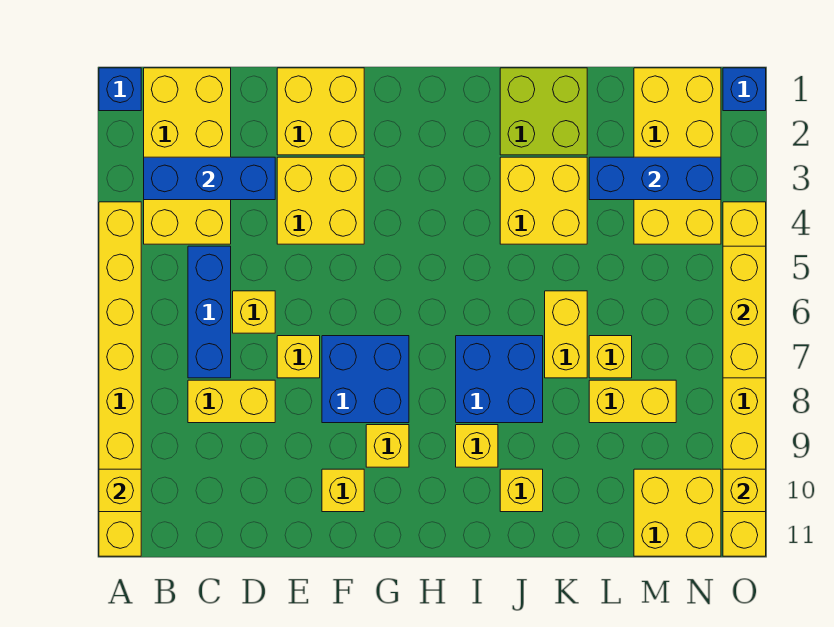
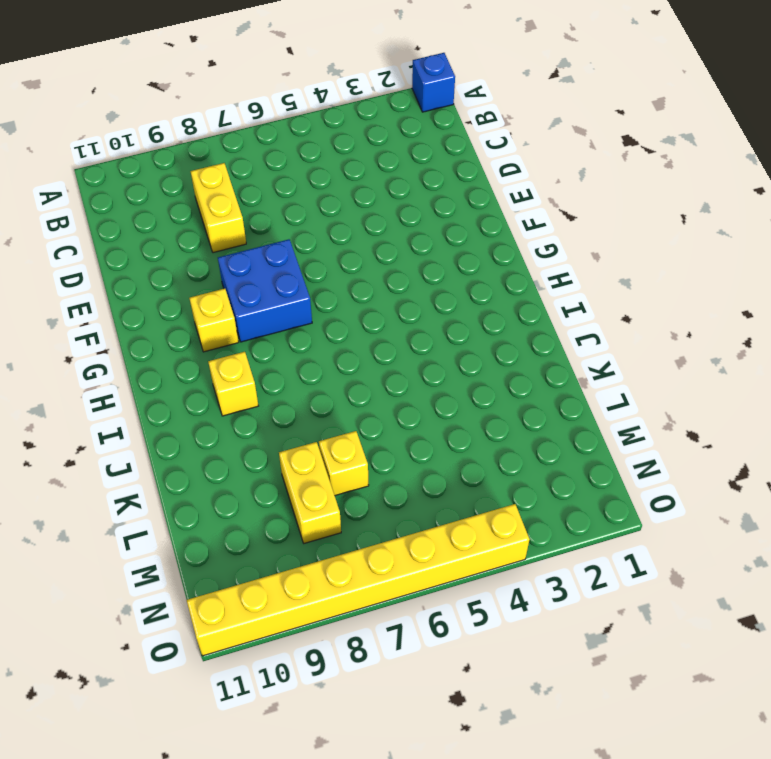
none -> yellow brick A4:A11 level 1
none -> yellow brick B1:C4 level 1
none -> blue brick C5:C7 level 1

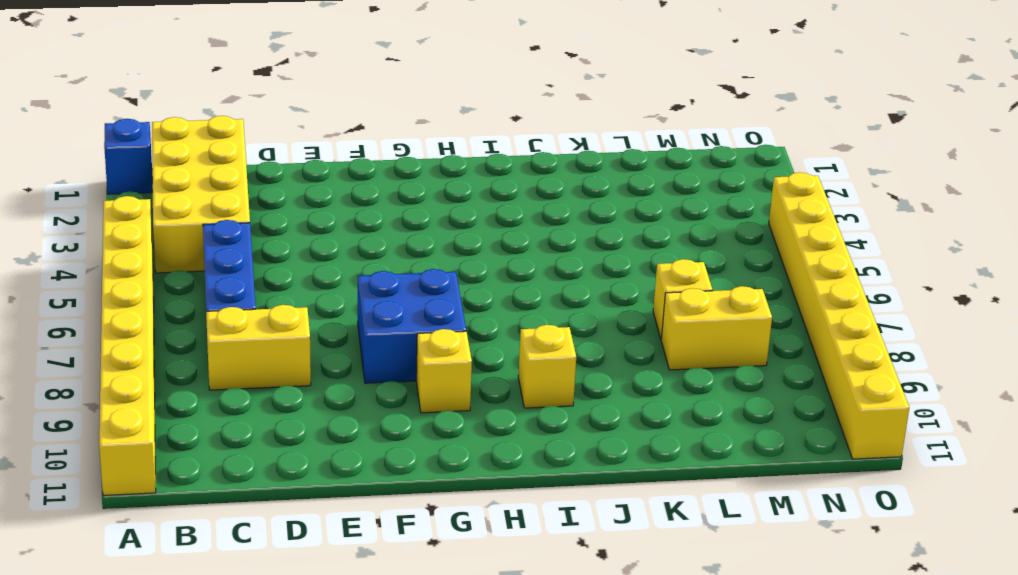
none -> yellow brick D6 level 1
none -> yellow brick E1:F2 level 1
none -> yellow brick E3:F4 level 1

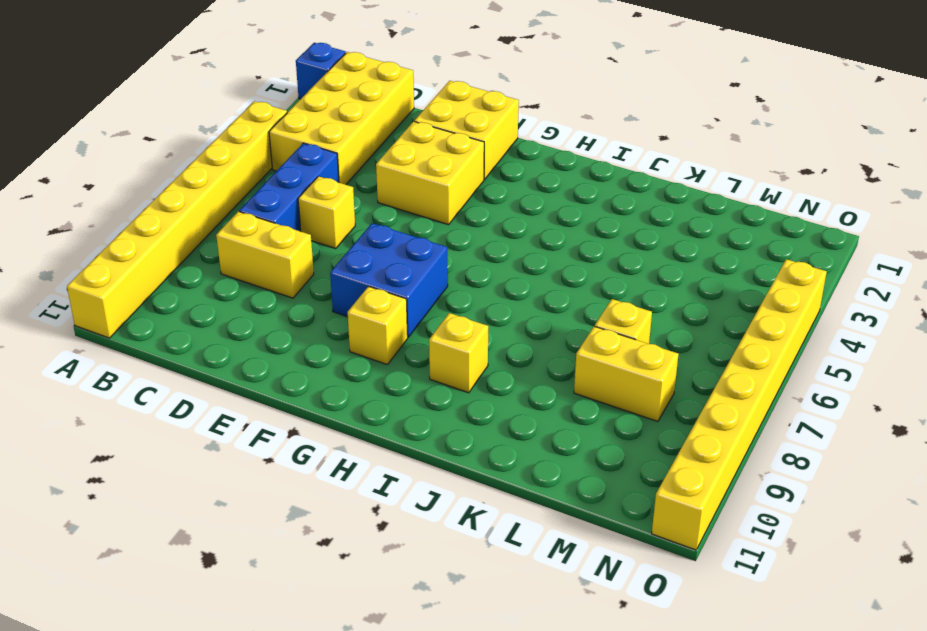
none -> yellow brick E7 level 1
none -> yellow brick F10 level 1
none -> blue brick I7:J8 level 1

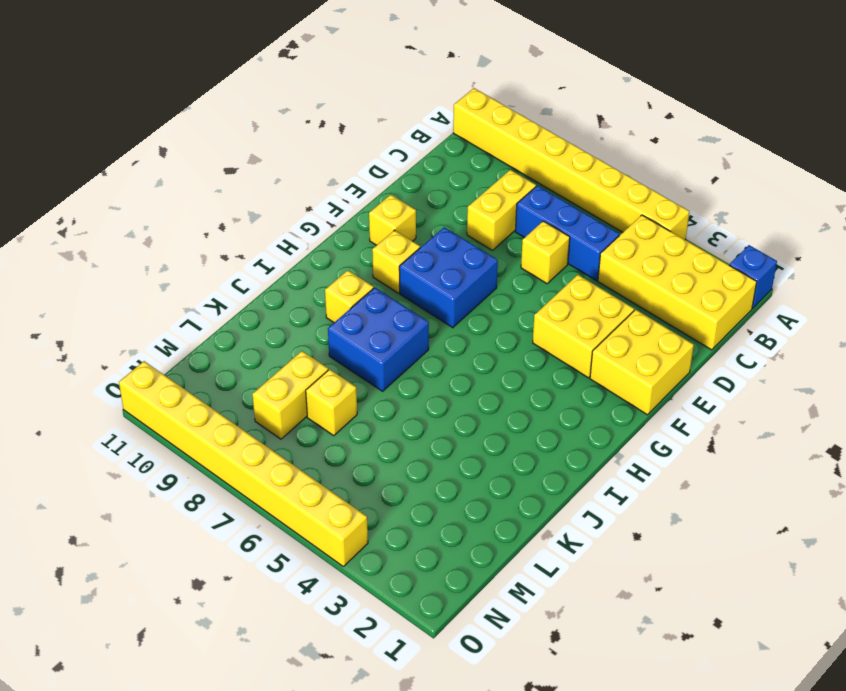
none -> yellow brick E7 level 1
none -> lime brick J1:K2 level 1
none -> yellow brick J3:K4 level 1

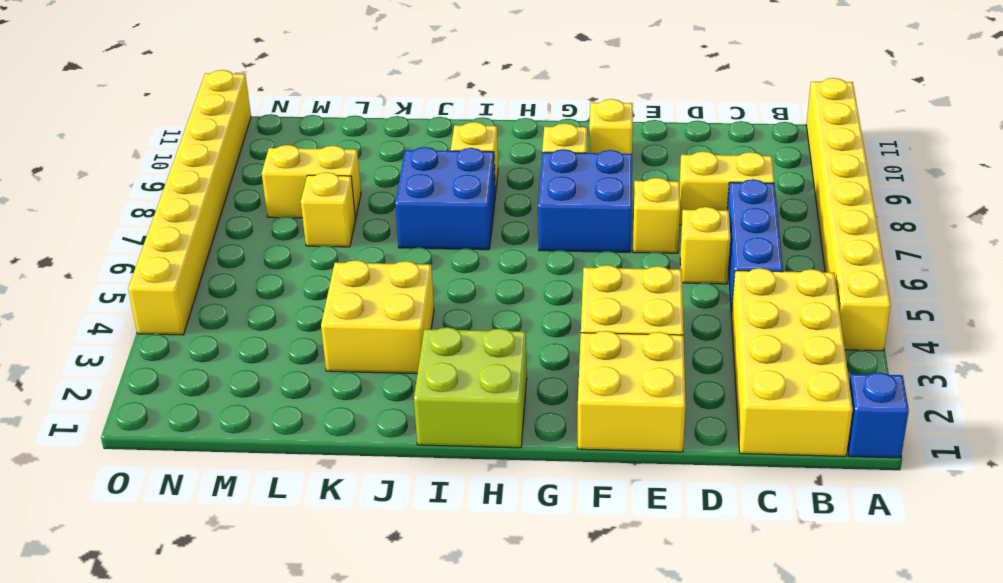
lime brick H1:I2 level 1 -> lime brick J1:K2 level 1
none -> yellow brick J10 level 1
none -> yellow brick K6:K7 level 1
none -> yellow brick M1:N4 level 1

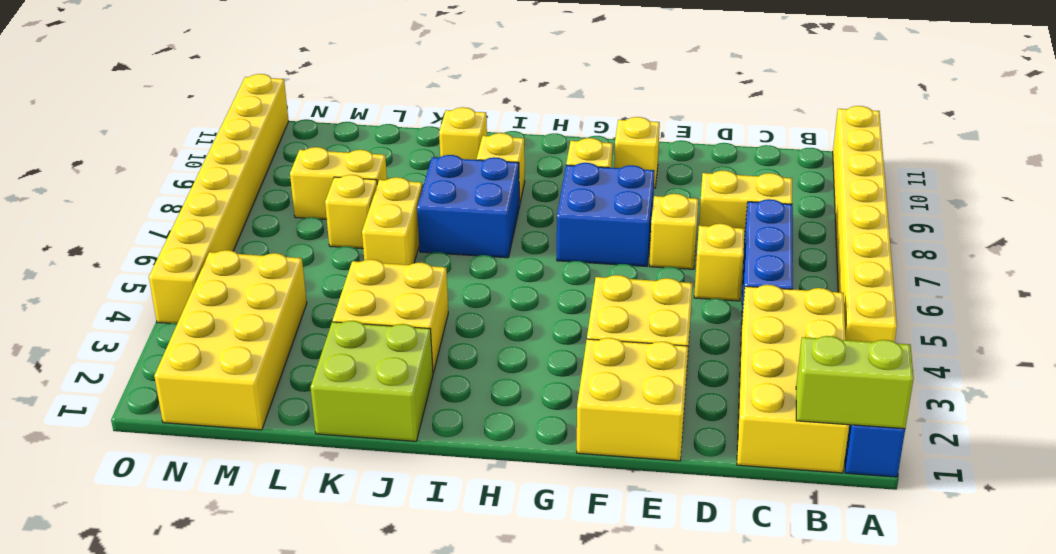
lime brick A1:B1 level 2 -> none
none -> yellow brick M10:N11 level 1
none -> blue brick O1 level 1
none -> yellow brick A10 level 2

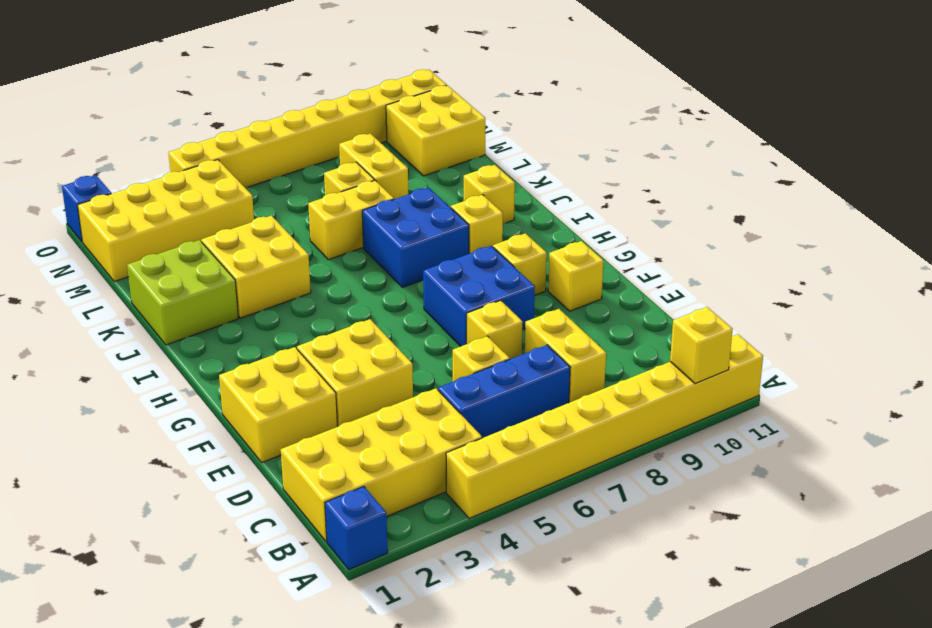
none -> blue brick B3:D3 level 2
none -> blue brick L3:N3 level 2
none -> yellow brick O5:O7 level 2

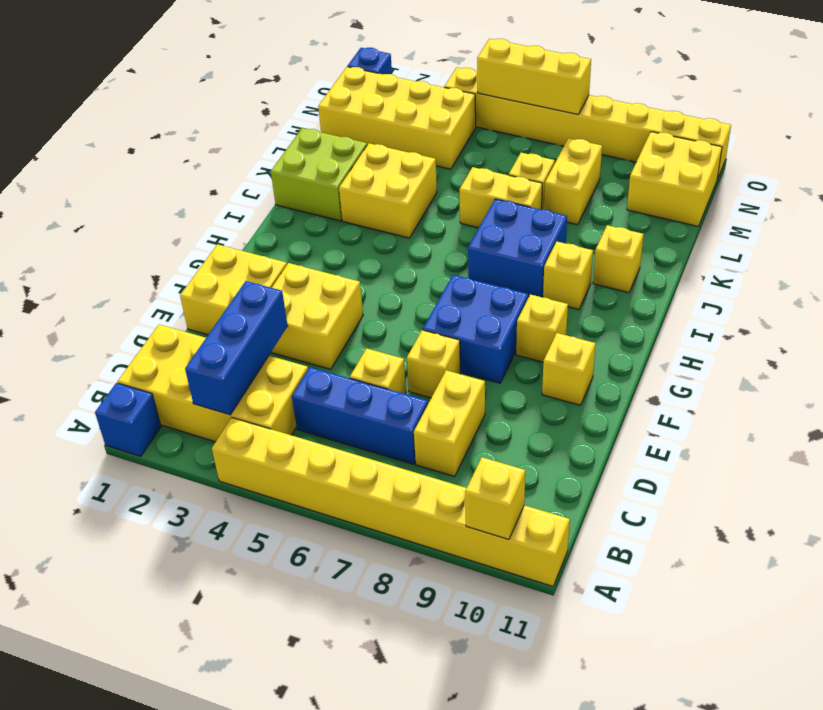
none -> blue brick L3:N3 level 2
none -> yellow brick O10 level 2

